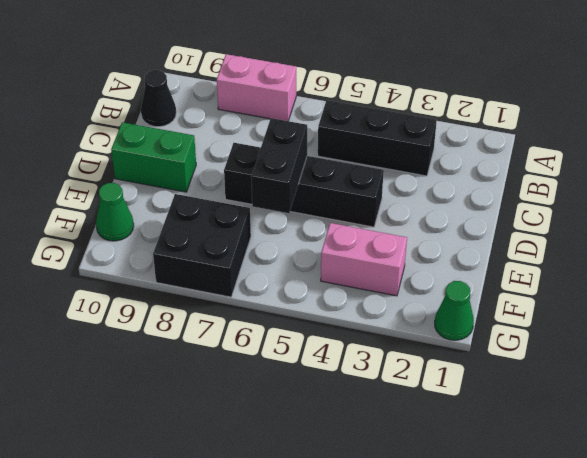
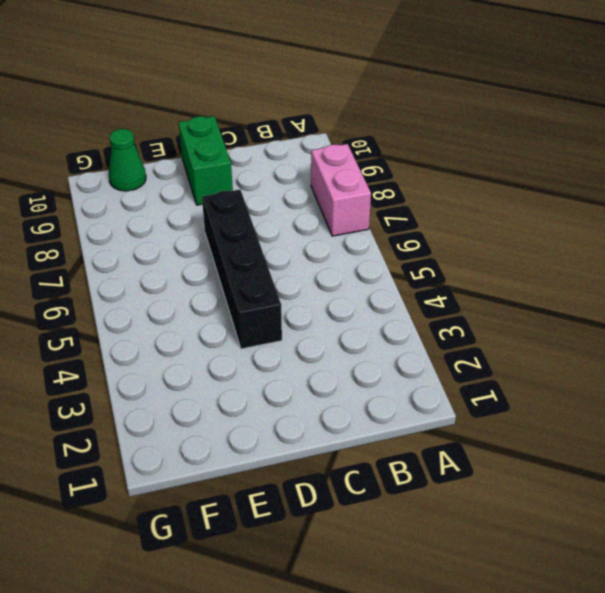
none -> black brick B3:B5 level 1
none -> black cone B10 level 1

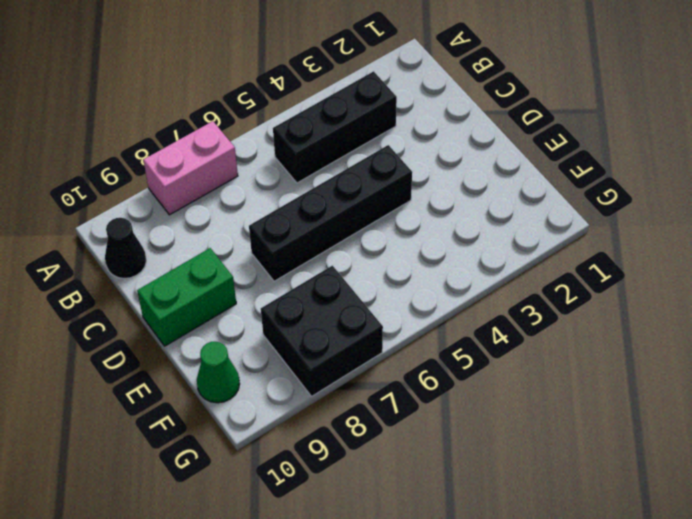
none -> pink brick F3:F4 level 1
none -> green cone G1 level 1

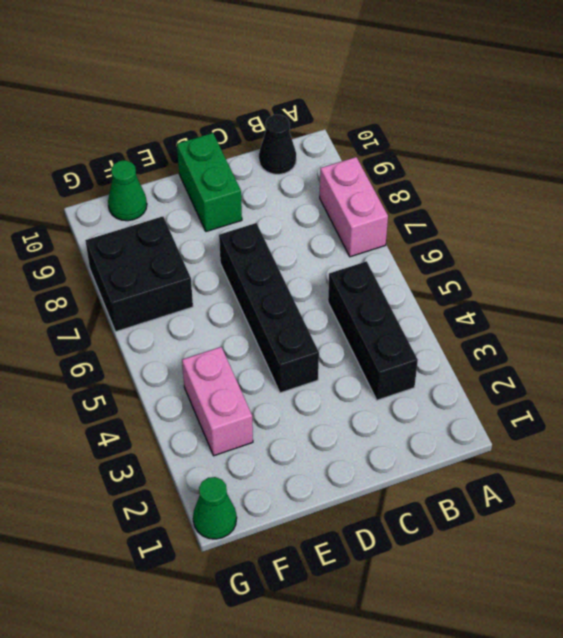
none -> black brick D6:E6 level 2

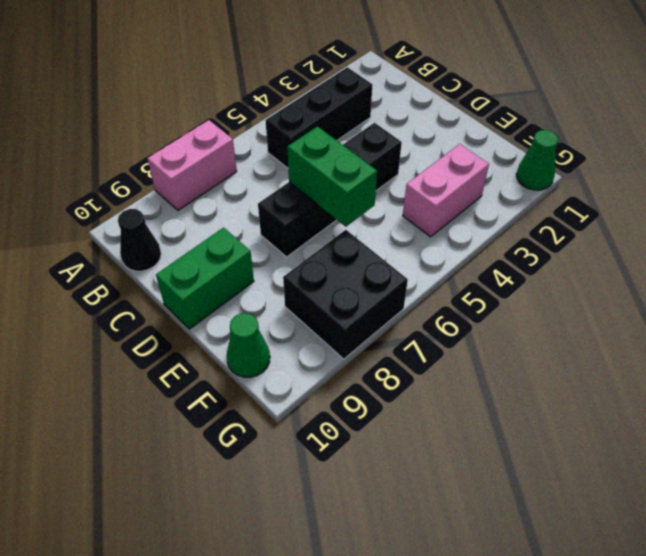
green brick D6:E6 level 2 -> black brick D6:E6 level 2

